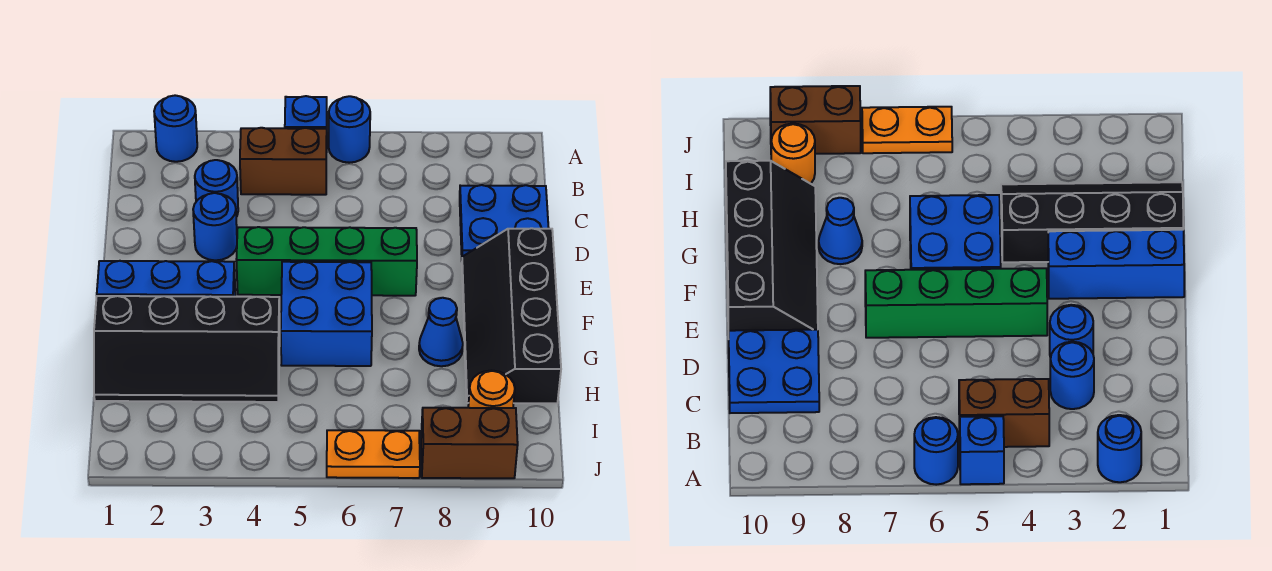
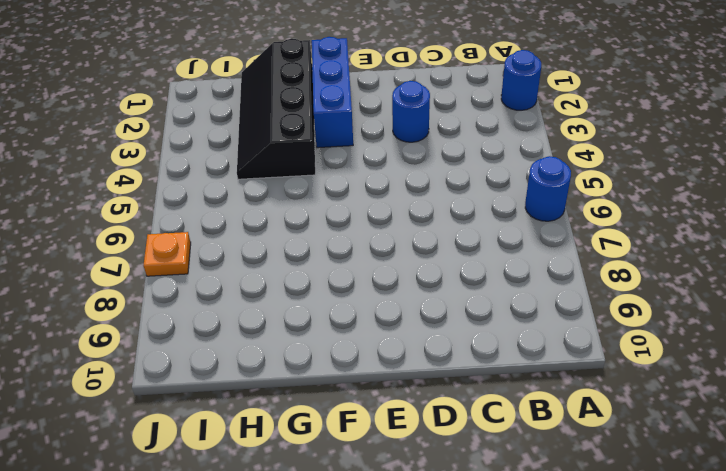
orange plate J7 level 1 -> orange plate J6:J7 level 1
none -> blue brick A5 level 1
none -> brown brick B4:B5 level 1
none -> blue round brick C3 level 1

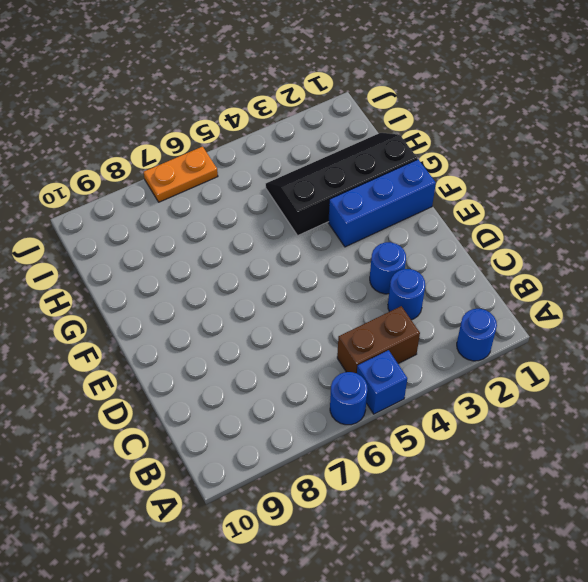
none -> blue plate C9:D10 level 1
none -> green brick E4:E7 level 1
none -> black slope E9:H10 level 1 top 10

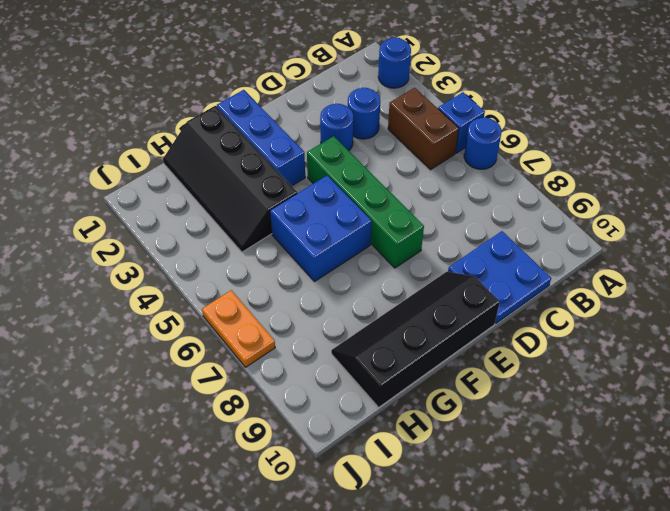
none -> blue cone G8 level 1
none -> orange round brick I9 level 1
none -> brown brick J8:J9 level 1

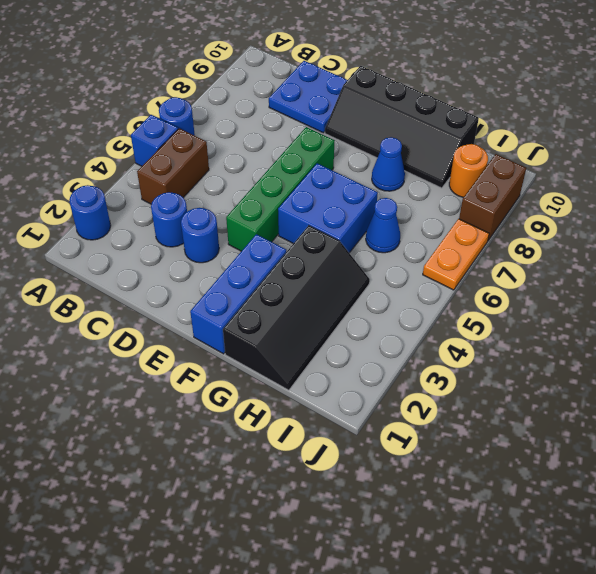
blue cone H6 level 1 -> none

